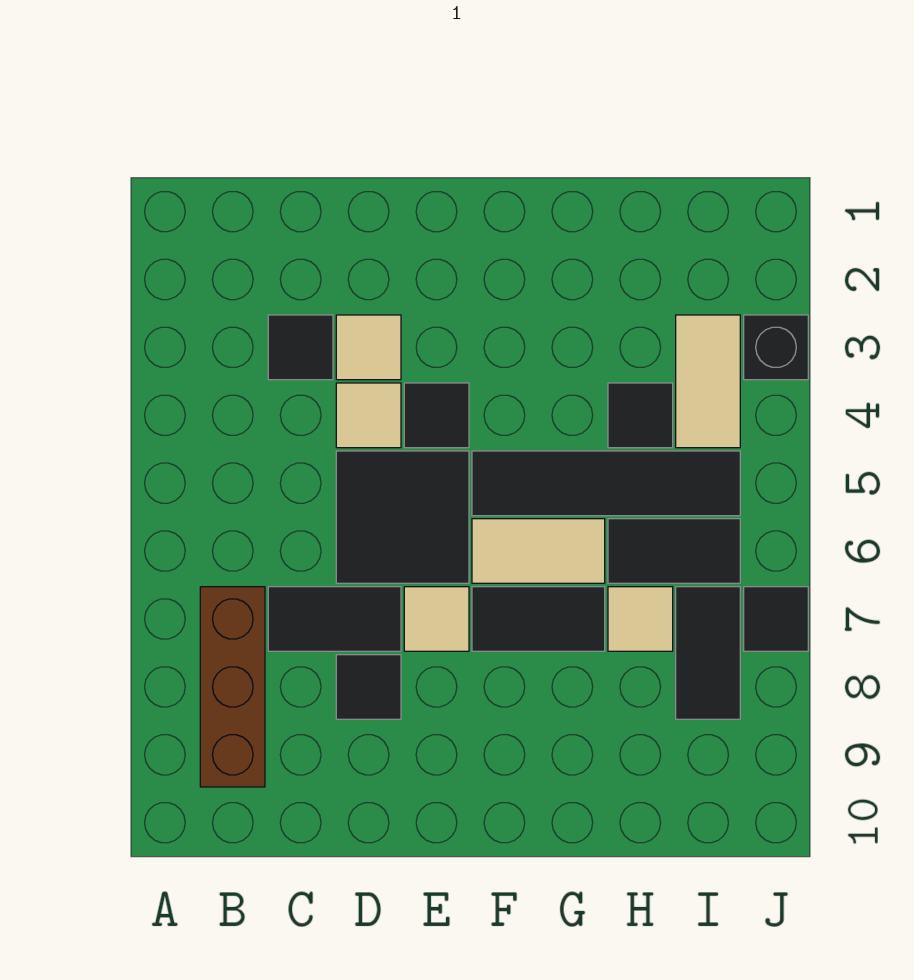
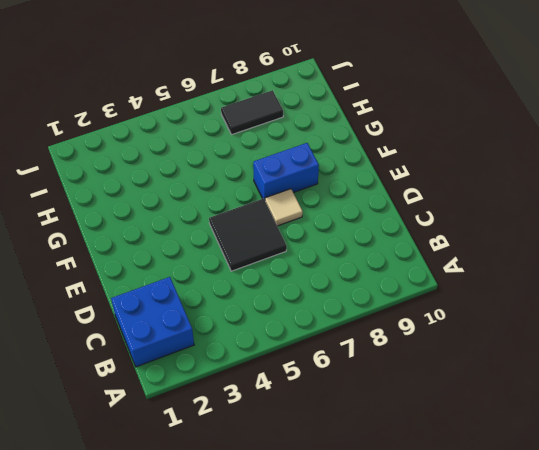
blue brick B1:C2 level 1 -> none
blue brick F7:F8 level 1 -> black tile F7:G7 level 1
none -> brown brick B7:B9 level 1
none -> black tile C3 level 1
none -> black tile C7:D7 level 1

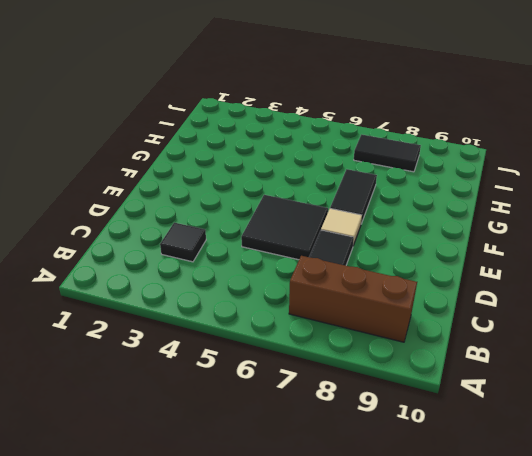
none -> tan tile D3 level 1
none -> tan tile D4 level 1
none -> black tile D8 level 1

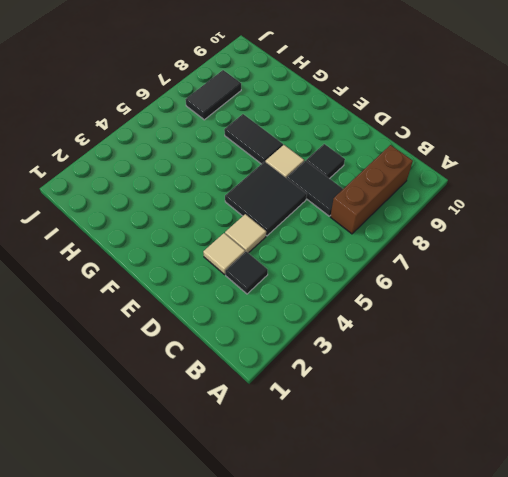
none -> black tile E4 level 1
none -> black tile F5:I5 level 1
none -> tan tile F6:G6 level 1

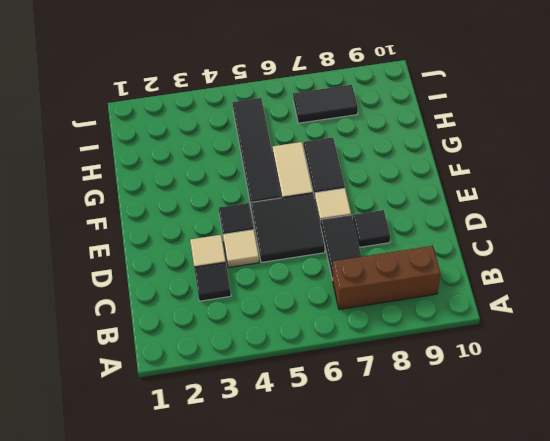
none -> black tile H4 level 1
none -> black tile H6:I6 level 1
none -> tan tile H7 level 1

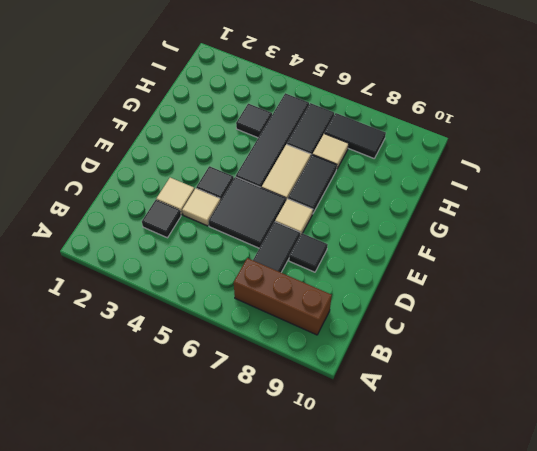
none -> tan tile I3:I4 level 1
none -> black brick J3 level 1
none -> black tile J7 level 1

